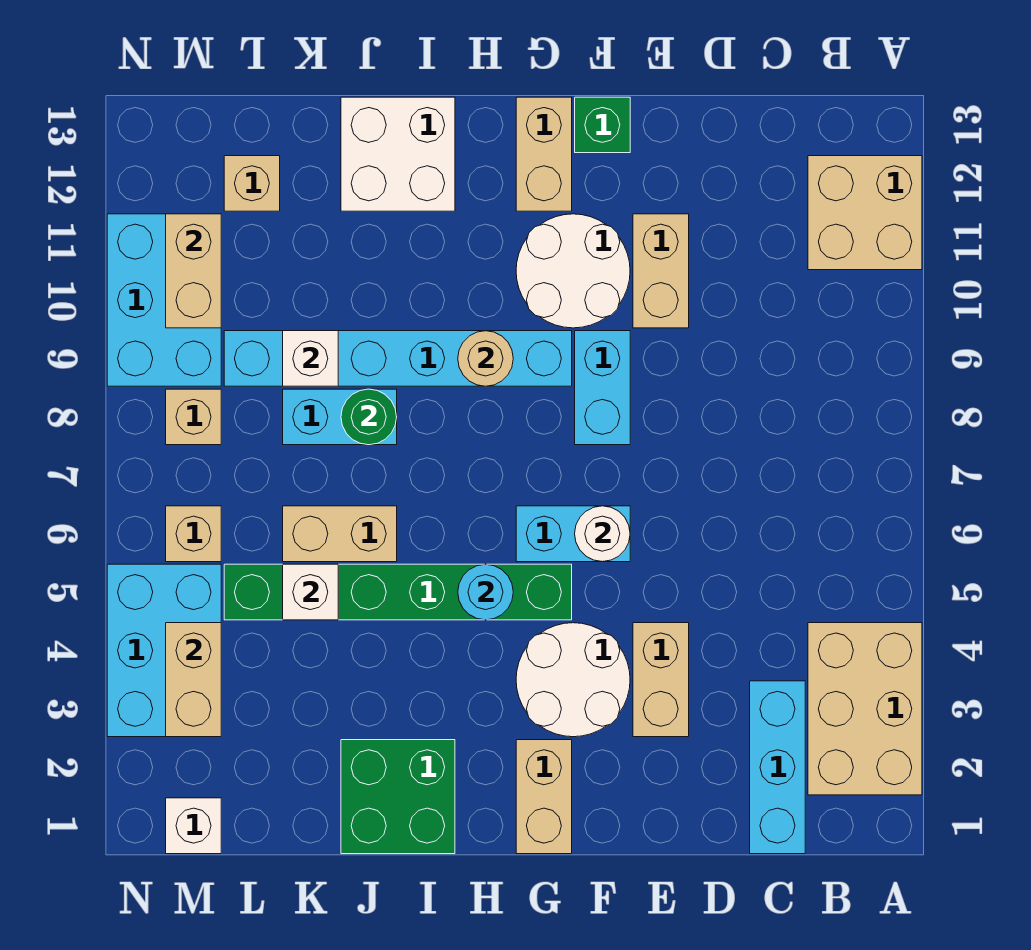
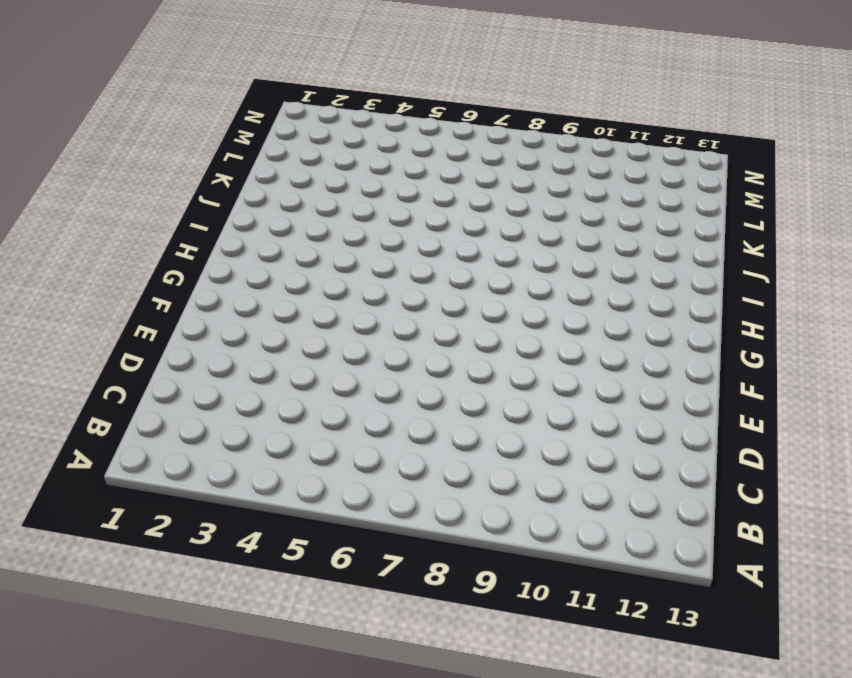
none -> tan brick A2:B4 level 1
none -> tan brick A11:B12 level 1
none -> cyan brick C1:C3 level 1
none -> tan brick E3:E4 level 1

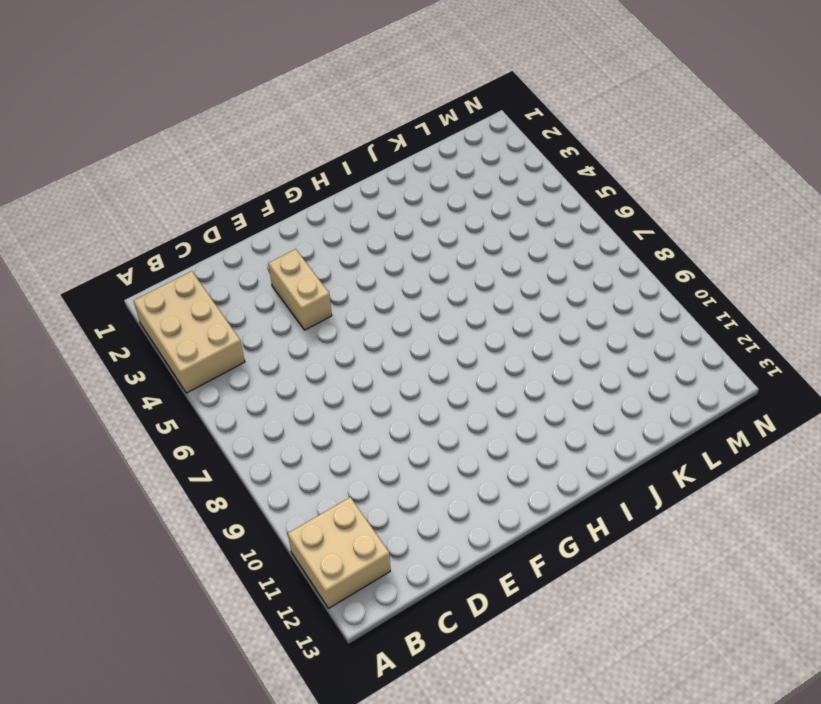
none -> cyan brick C1:C3 level 1
none -> tan brick E10:E11 level 1
none -> white round brick F3:G4 level 1
none -> cyan brick F6:G6 level 1

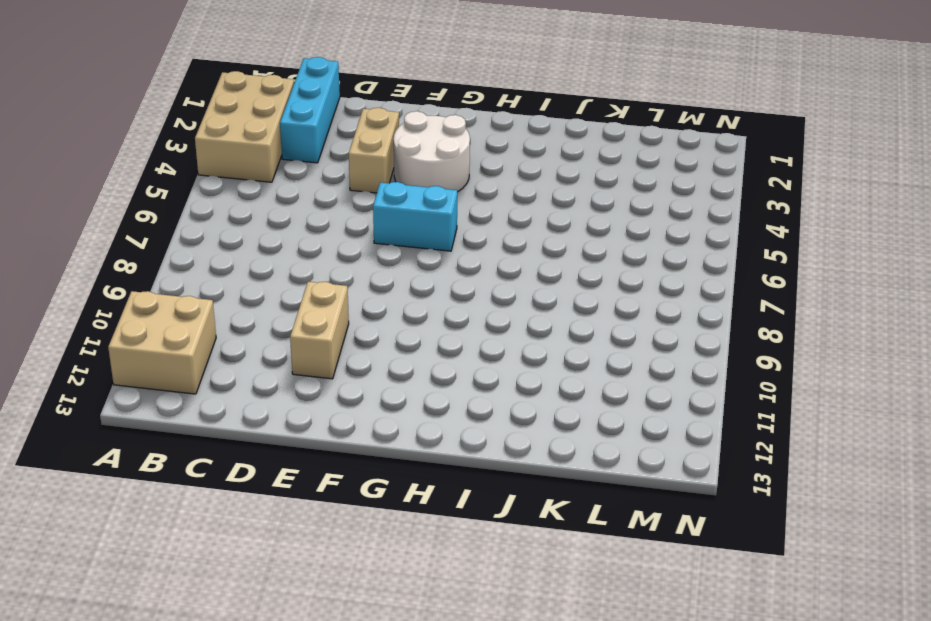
none -> cyan brick F8:F9 level 1
none -> white round brick F10:G11 level 1
none -> green brick F13 level 1
none -> tan brick G1:G2 level 1

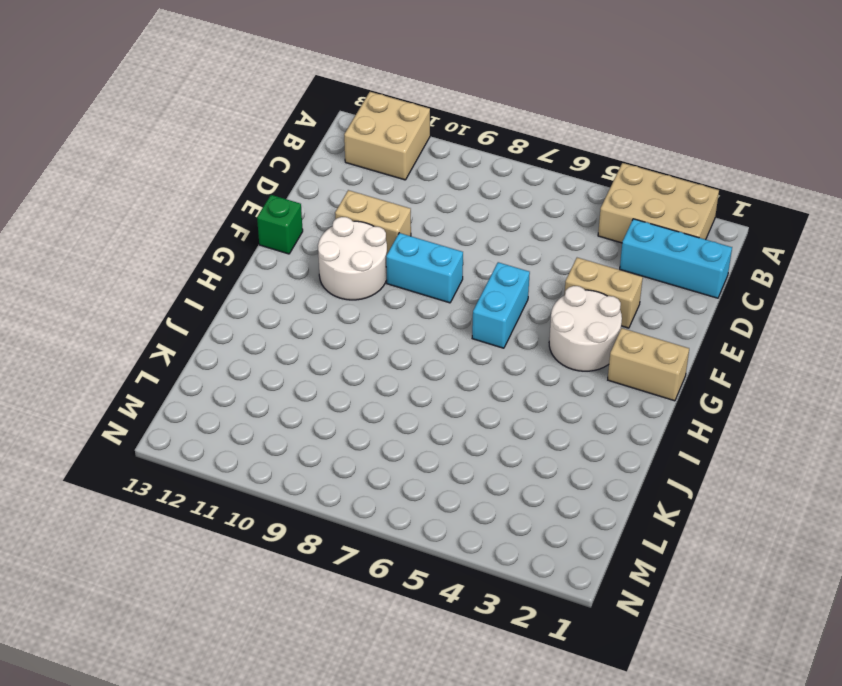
none -> green brick G5:L5 level 1
none -> cyan brick G9:L9 level 1
none -> tan brick G12:G13 level 1
none -> green brick I1:J2 level 1

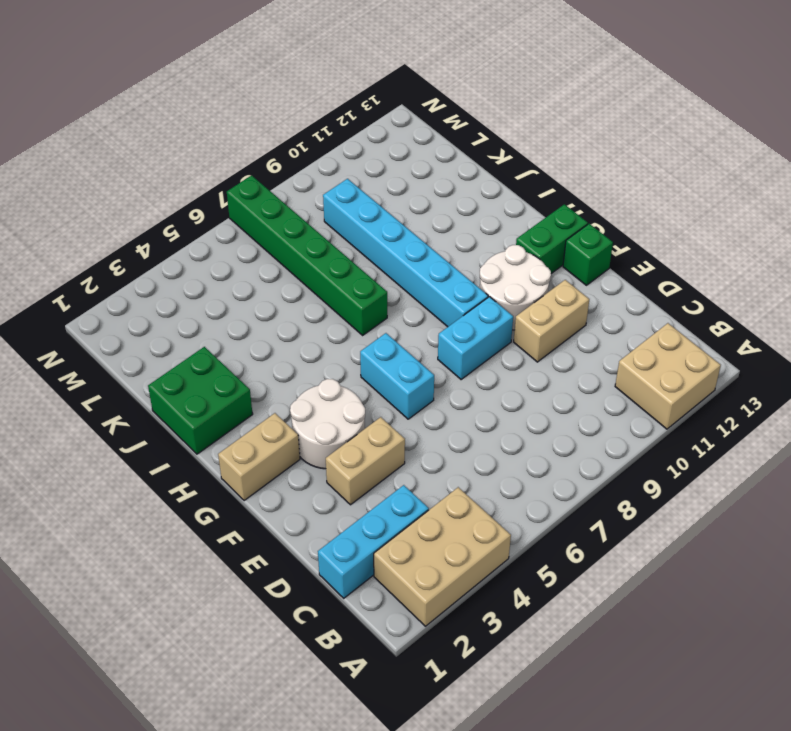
green brick G12:G13 level 1 -> tan brick G12:G13 level 1
green brick I7:N7 level 1 -> green brick G5:L5 level 1
none -> white brick I12:J13 level 1
none -> tan brick J6:K6 level 1
none -> cyan brick J8:K8 level 1
none -> tan brick L12 level 1

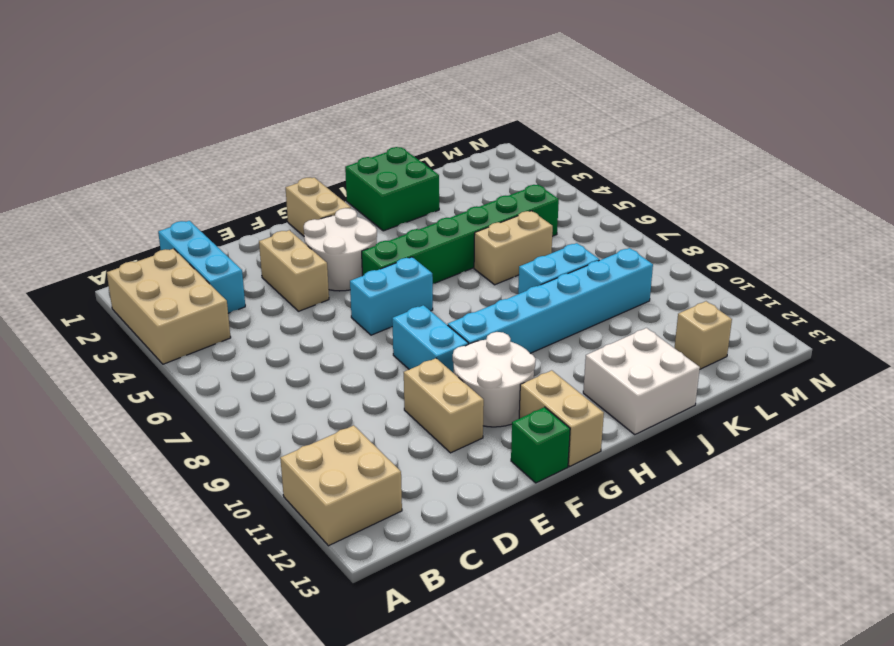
none -> white brick M1 level 1
none -> cyan brick M3:N5 level 1
none -> tan brick M6 level 1
none -> tan brick M8 level 1

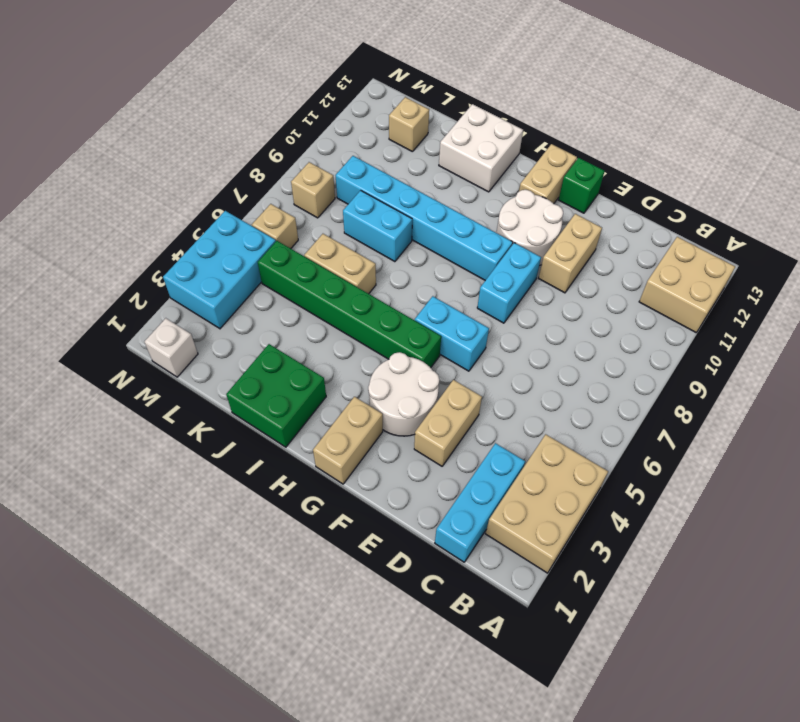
none -> cyan brick M9:N11 level 1
none -> white round brick F6 level 2
none -> cyan round brick H5 level 2
none -> tan round brick H9 level 2

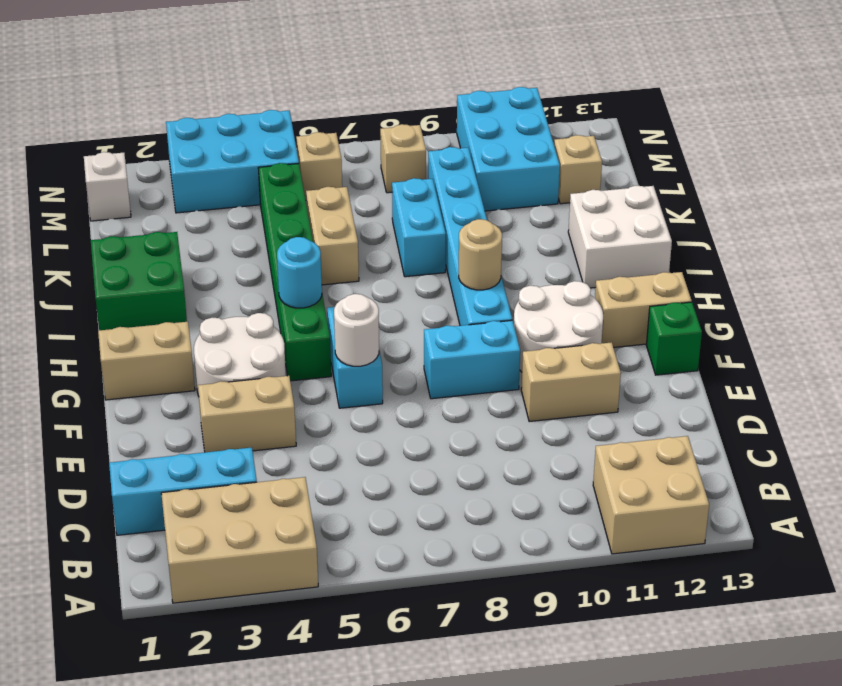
cyan brick L10:N11 level 1 -> cyan brick M9:N11 level 1
none -> green round brick J8 level 2
none -> white brick K5 level 2
none -> white brick K9 level 2
none -> tan brick M3:M4 level 2

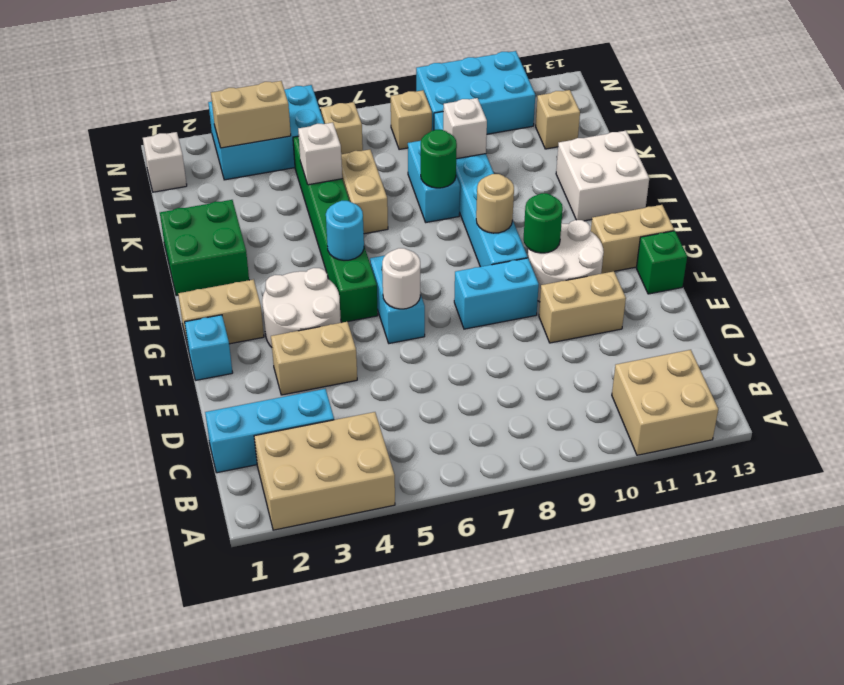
cyan brick F1 level 1 -> none
green round brick G10 level 2 -> none
none -> tan brick M10:M11 level 2

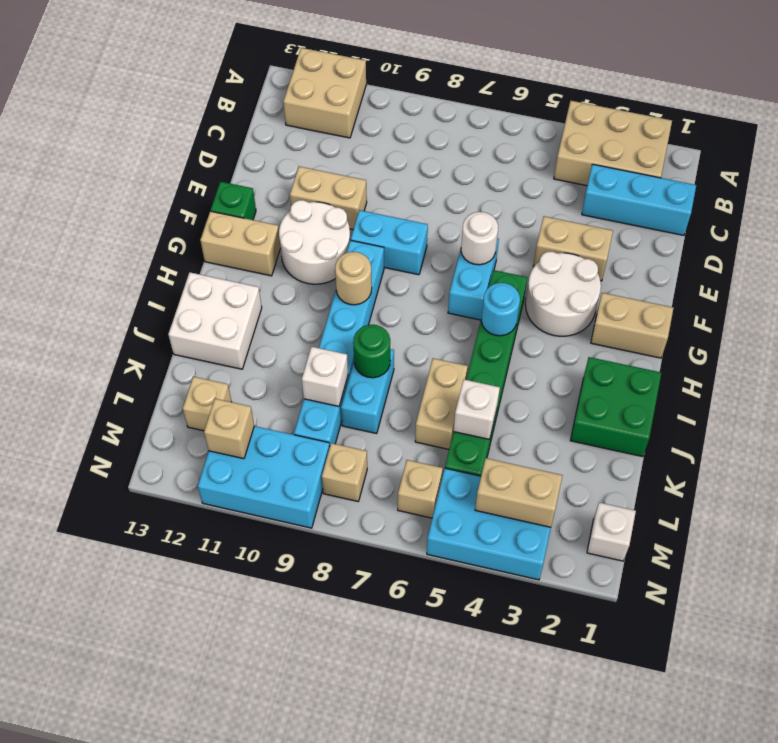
tan brick M11 level 2 -> tan brick M10:M11 level 2

